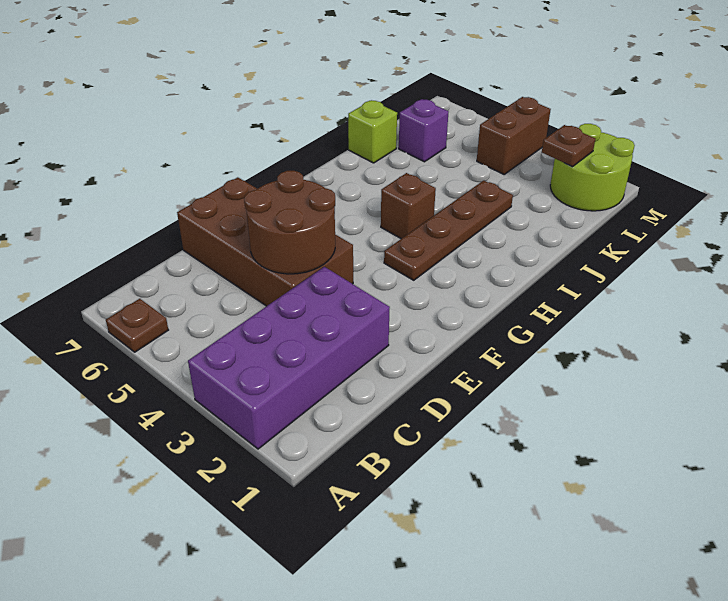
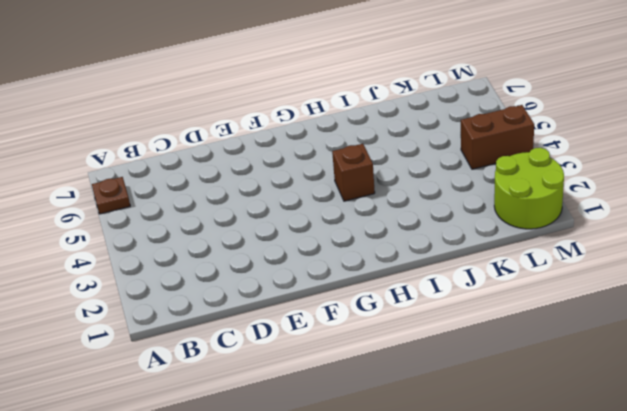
none -> purple brick A2:D3 level 1
none -> brown brick D4:E7 level 1

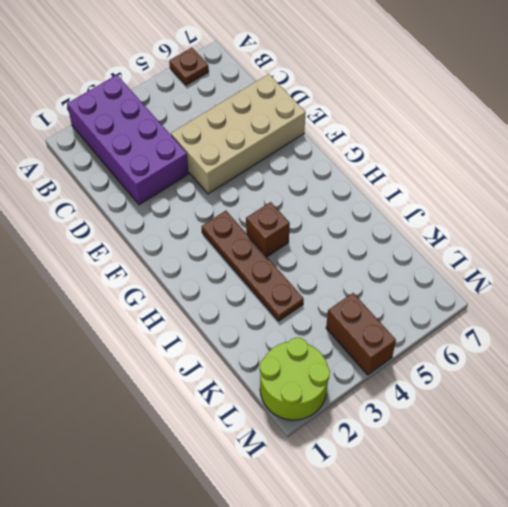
tan brick D4:E7 level 1 -> brown brick D4:E7 level 1
none -> lime brick J7 level 1
none -> purple brick K6 level 1

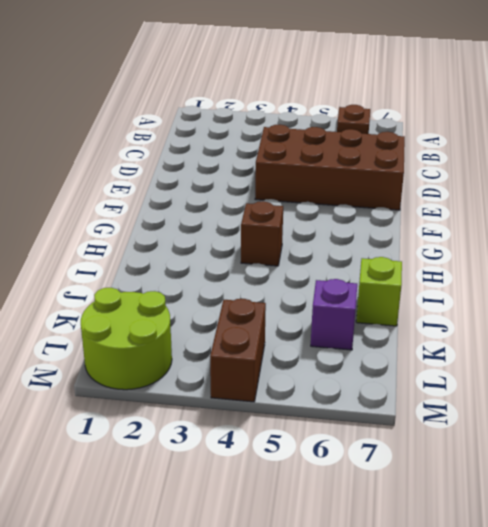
none -> purple brick A2:D3 level 1
none -> brown plate G3:J3 level 1

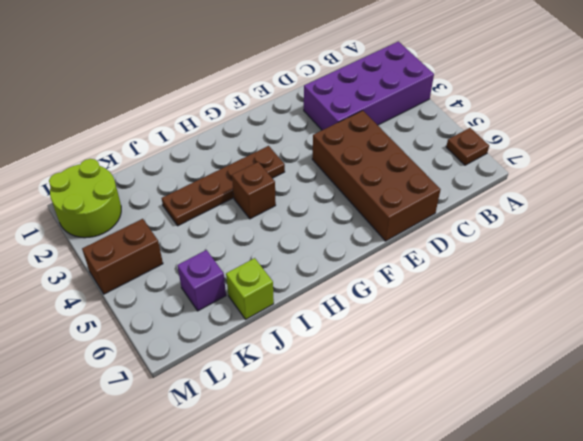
none -> brown round brick D4:E5 level 2
none -> brown plate L2 level 2

